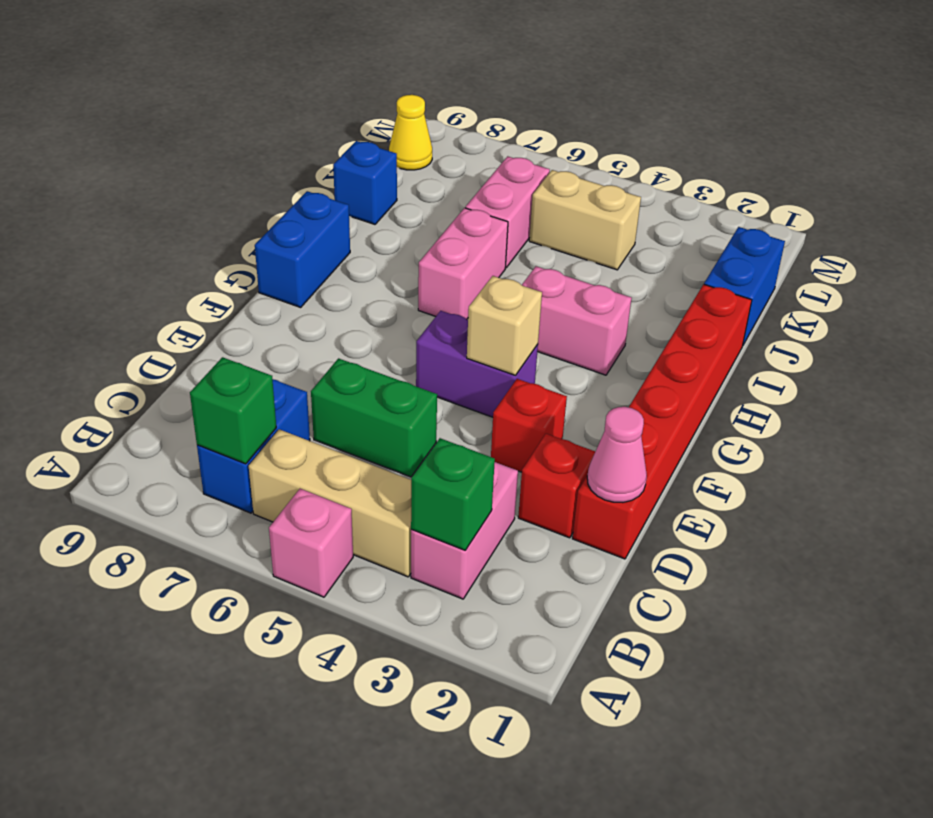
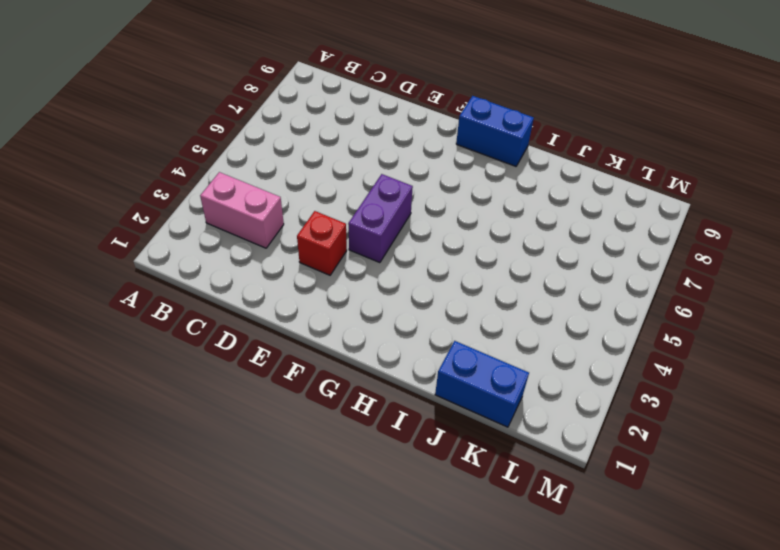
none -> pink brick A5 level 1
none -> tan brick B4:B6 level 1
none -> blue brick B7:C7 level 1

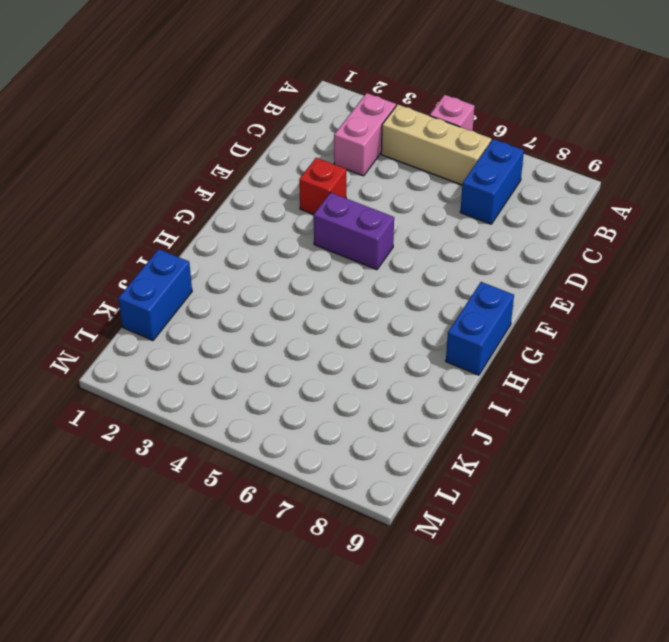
none -> red brick D1:I1 level 1
none -> red brick D2 level 1
none -> green brick D5:D6 level 1

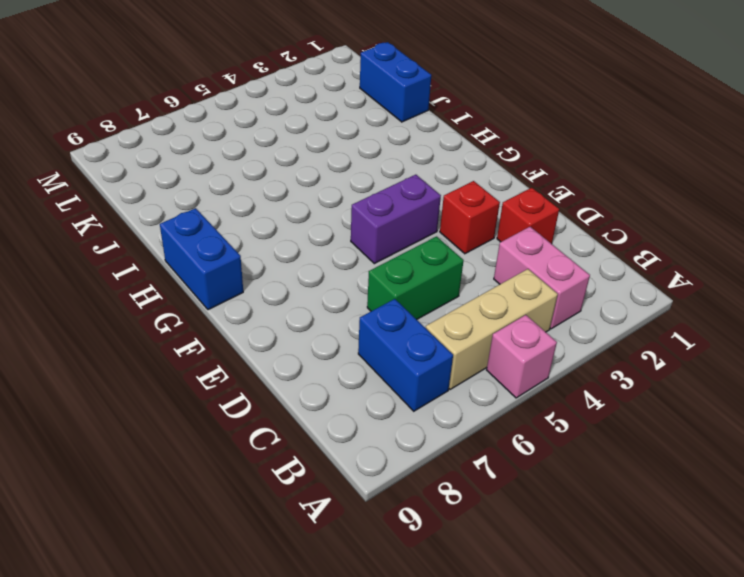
none -> red brick D1:I1 level 1
none -> pink brick H3:H4 level 1
none -> pink brick H6:I6 level 1

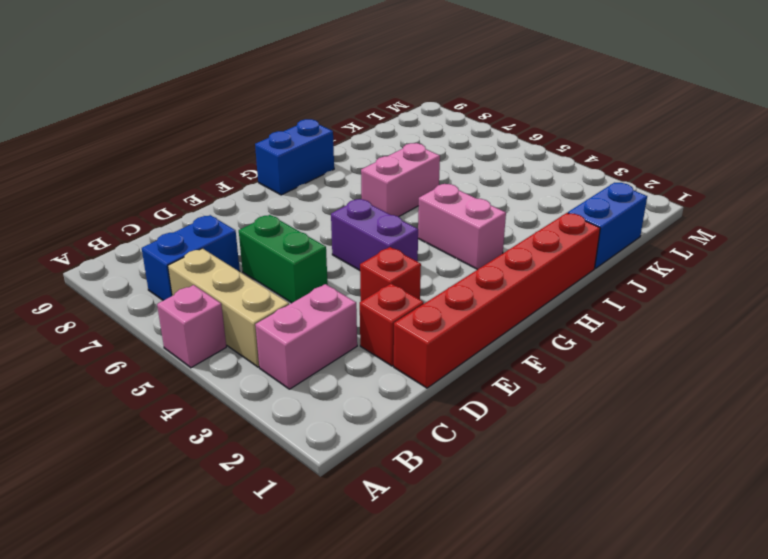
none -> pink brick J6:K6 level 1
none -> blue brick J9 level 1
none -> tan brick K4:K5 level 1

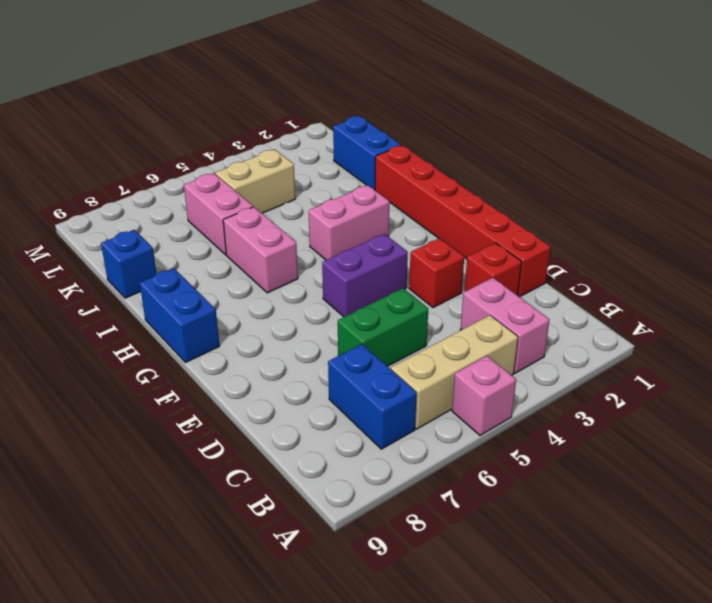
none -> yellow cone L9 level 1
none -> green brick B3 level 2
none -> green brick B7 level 2

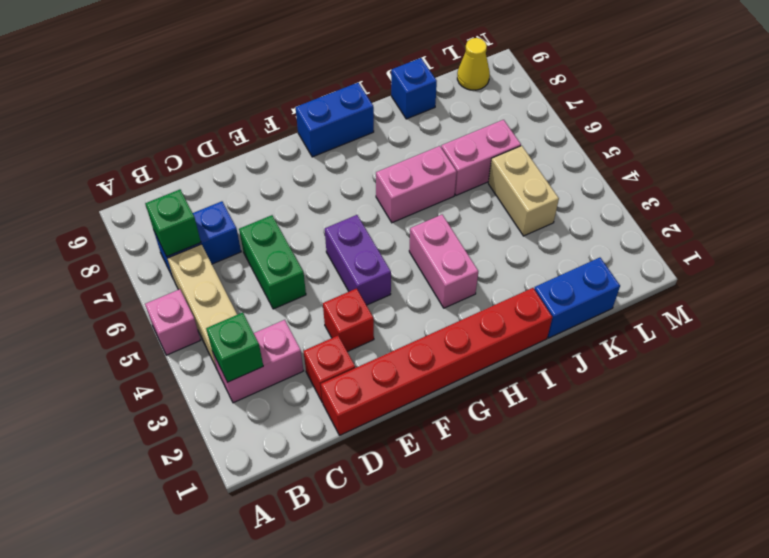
none -> pink cone D1 level 2
none -> tan brick F4 level 2

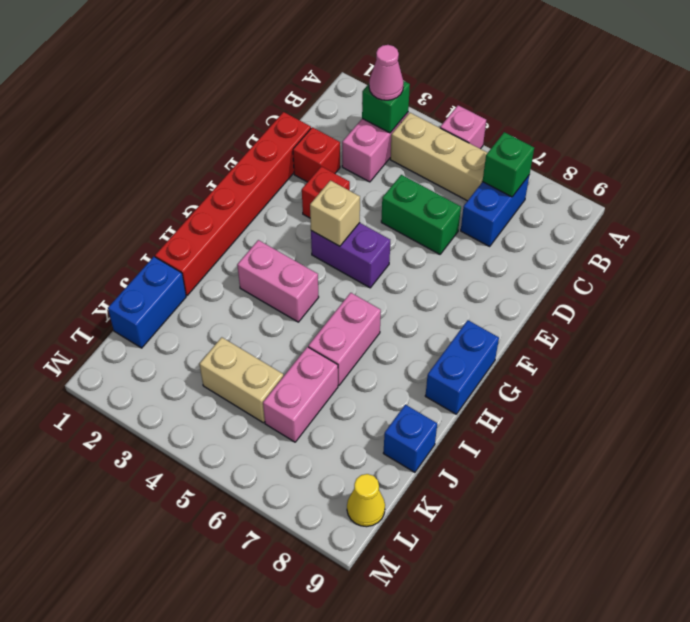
pink cone B3 level 3 -> pink cone D1 level 2

